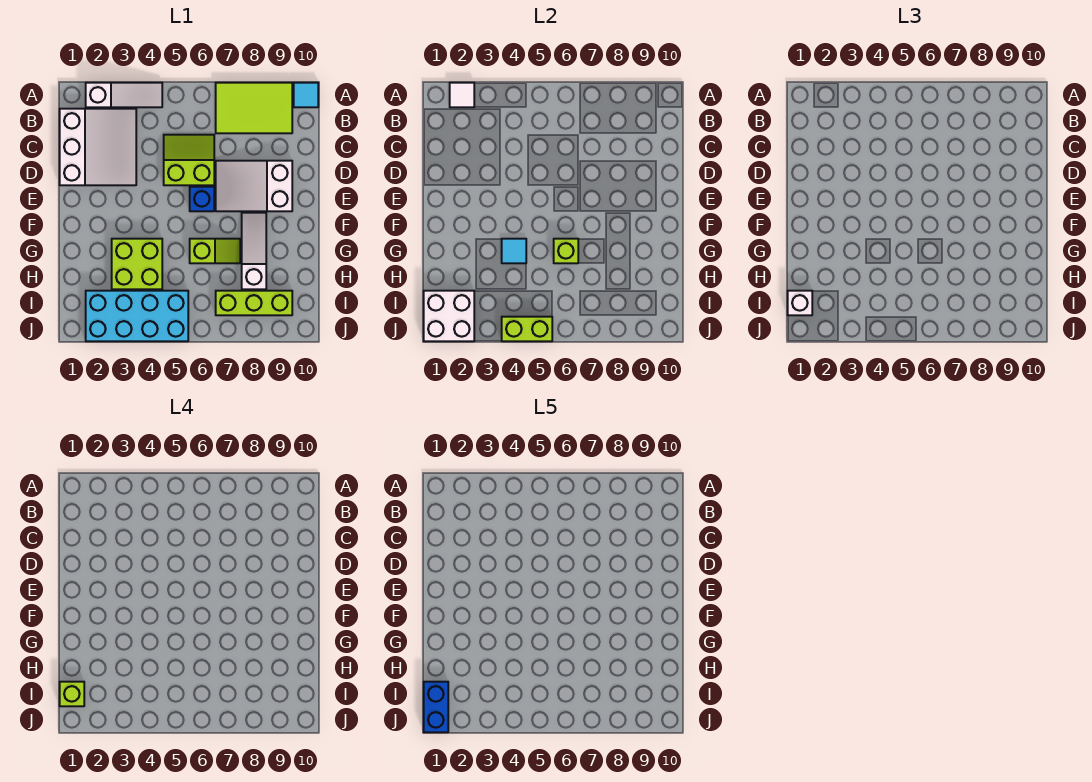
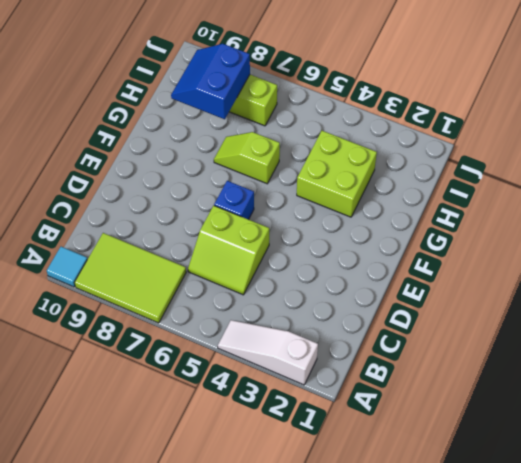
blue slope H8:I9 level 2 top 8 -> none
none -> white slope B1:D3 level 1 top 1
none -> white slope D7:E9 level 1 top 9
none -> white slope F8:H8 level 1 top H

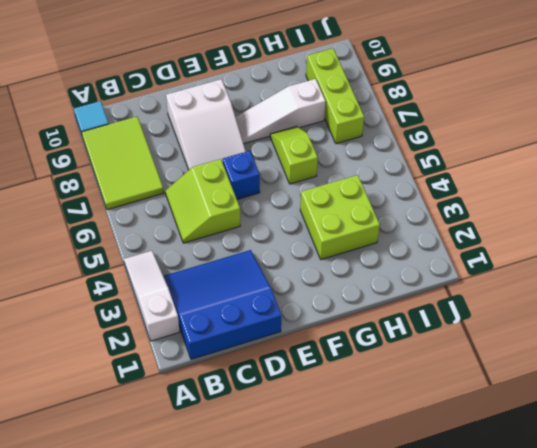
blue slope B1:D3 level 1 top 1 -> white slope B1:D3 level 1 top 1
none -> cyan brick I2:J5 level 1
none -> white tile A2 level 2
none -> cyan tile G4 level 2

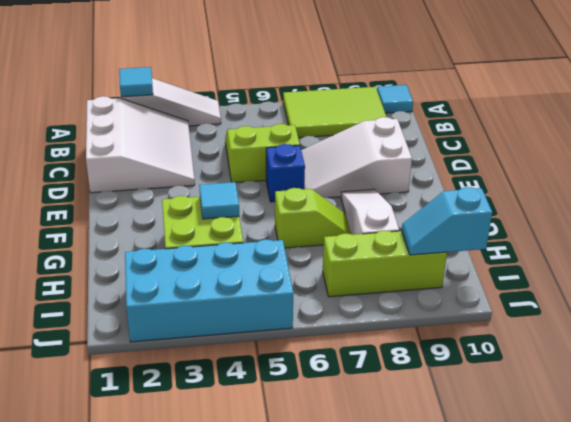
cyan tile A2 level 2 -> white tile A2 level 2
cyan slope I9:I10 level 2 top 10 -> none
none -> lime brick G6 level 2
none -> white brick I1:J2 level 2
none -> lime brick J4:J5 level 2

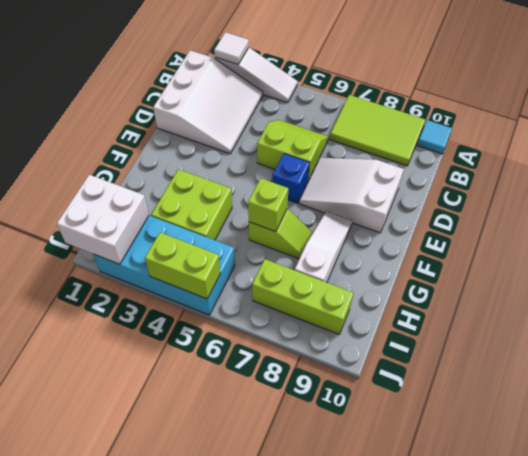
none -> cyan tile G4 level 2
none -> white brick I1 level 3
none -> lime brick I1 level 4

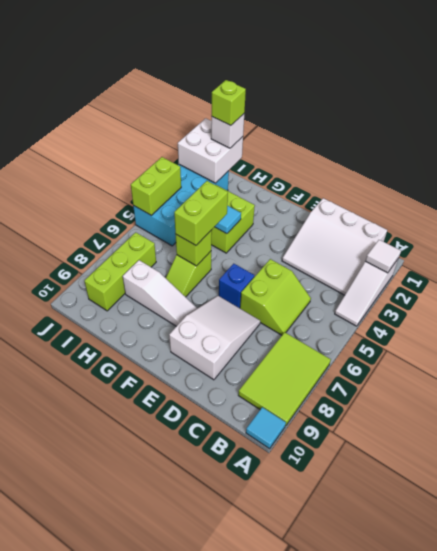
lime brick G5:G6 level 3 -> none
none -> blue brick I1:J1 level 5

